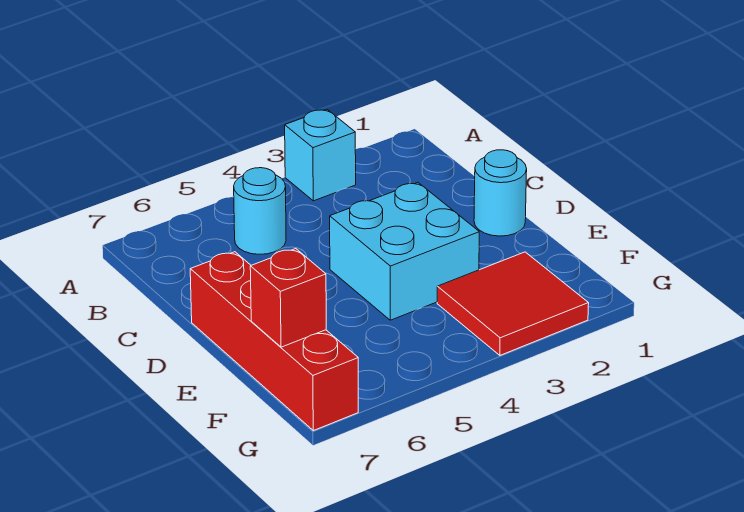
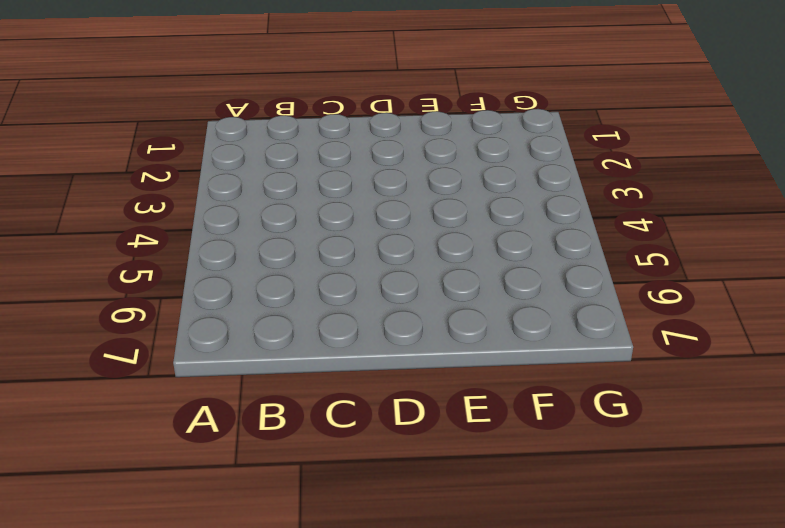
none -> cyan brick A3 level 1
none -> cyan round brick B5 level 1

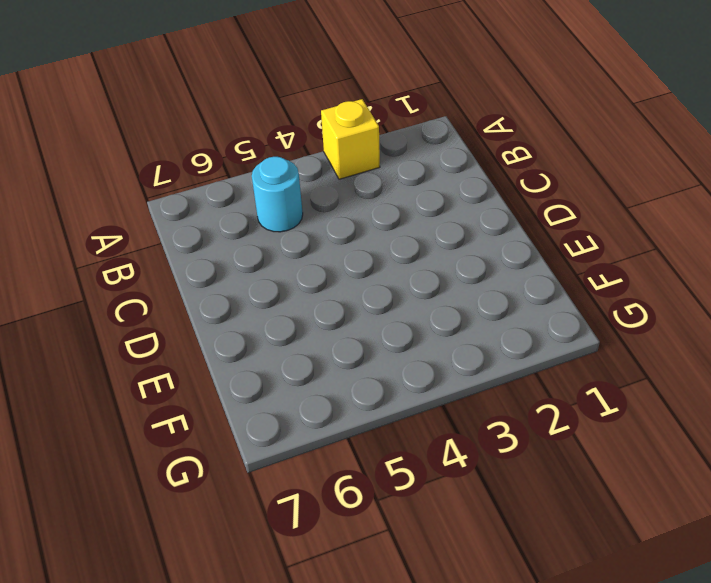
yellow brick A3 level 1 -> cyan brick A3 level 1
none -> cyan round brick D1 level 1
none -> cyan brick D3:E4 level 1

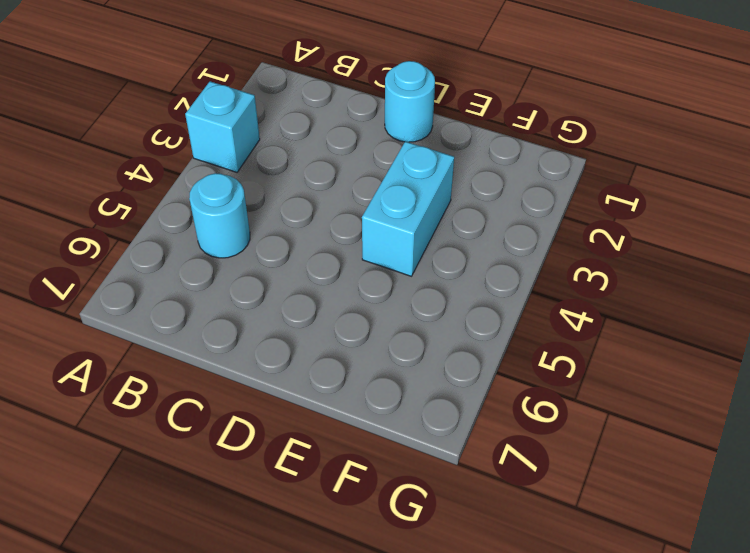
cyan brick E3:E4 level 1 -> cyan brick D3:E4 level 1
none -> red brick D7:G7 level 1
none -> red tile F2:G3 level 1

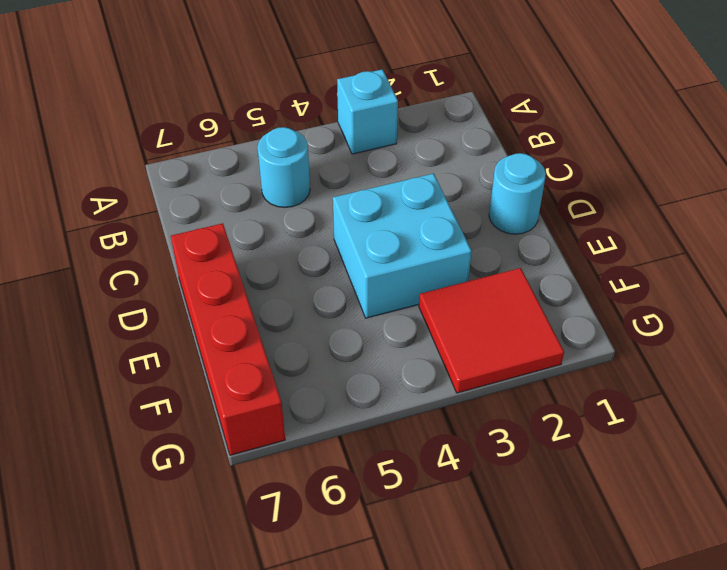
none -> red brick F7 level 2

